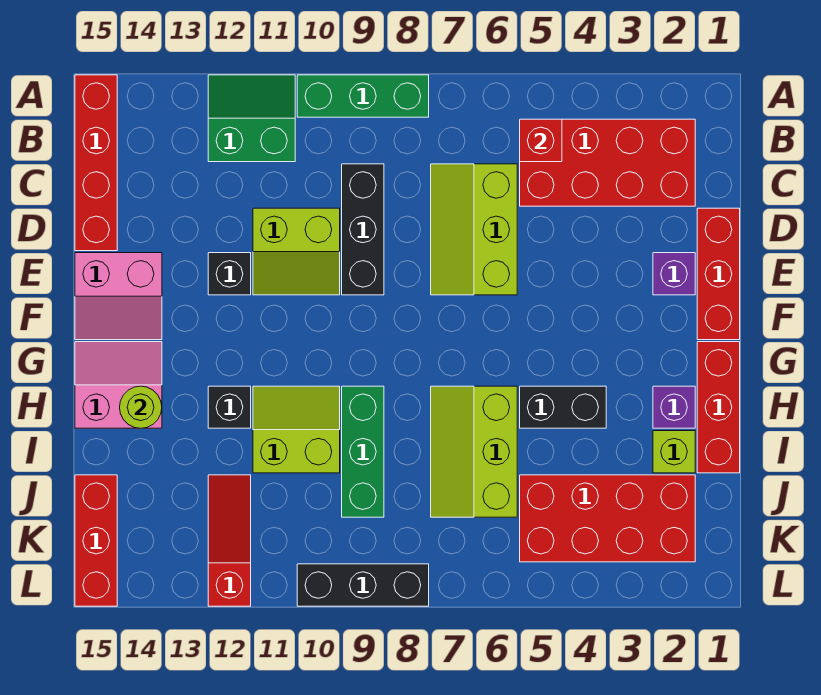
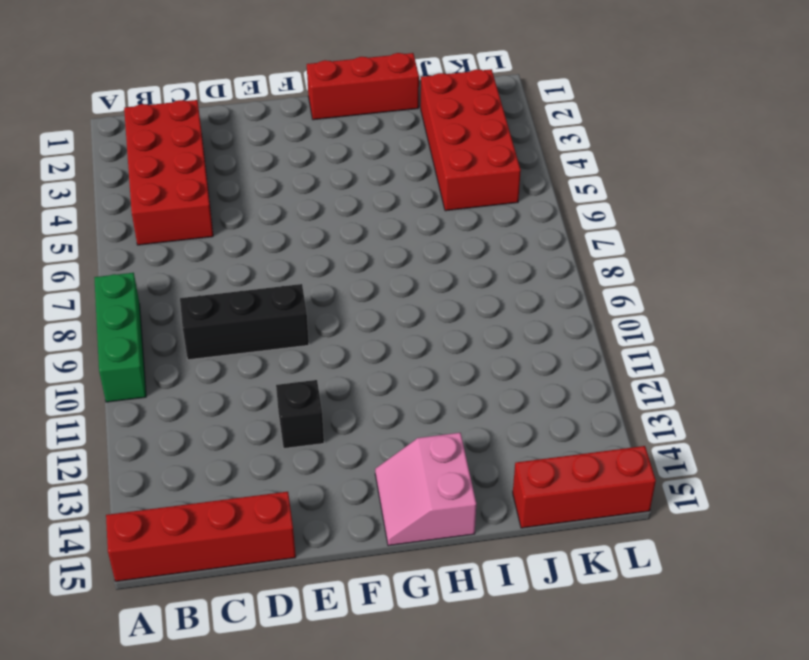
none -> green slope A11:B12 level 1 top B
none -> lime slope C6:E7 level 1 top 6
none -> red brick D1:F1 level 1

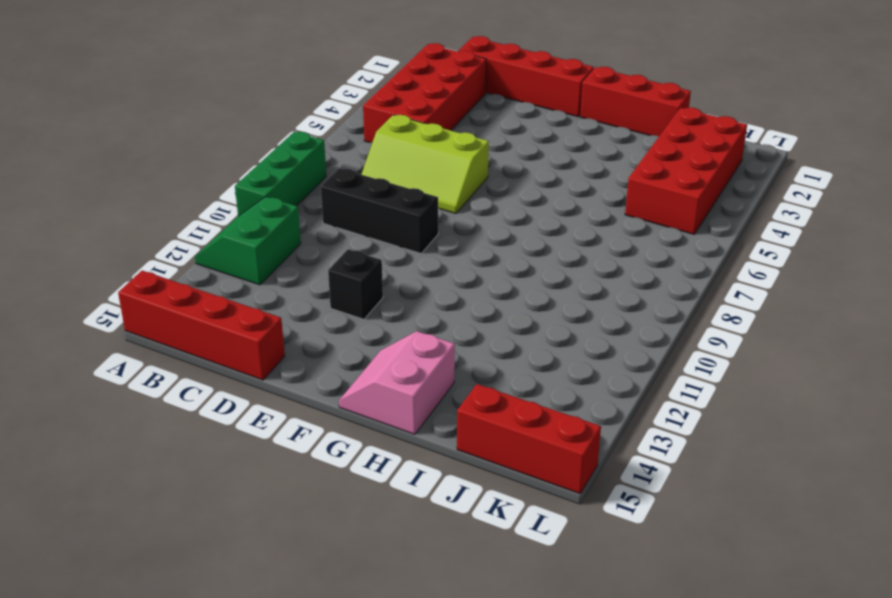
red brick C1:F1 level 1 -> red brick D1:F1 level 1
none -> lime slope D10:E11 level 1 top D
none -> purple brick E2 level 1
none -> pink slope E14:F15 level 1 top E

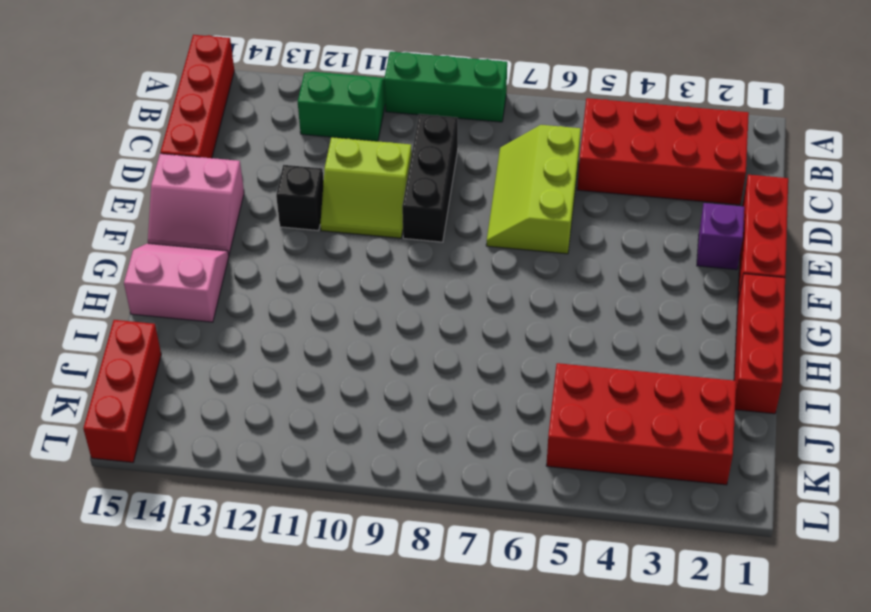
none -> purple brick H2 level 1
none -> black brick H4:H5 level 1
none -> lime slope H6:J7 level 1 top 6

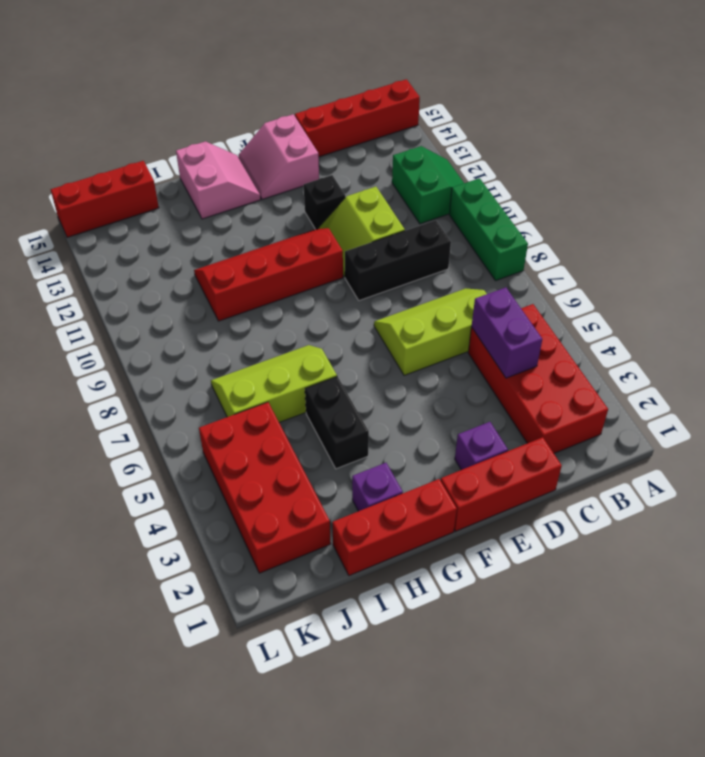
purple brick C4:C5 level 2 -> none
red slope F10:I11 level 1 top 10 -> lime slope H10:I11 level 1 top I
none -> green brick H9:J9 level 1
none -> black brick H12 level 1
none -> lime brick I2 level 1

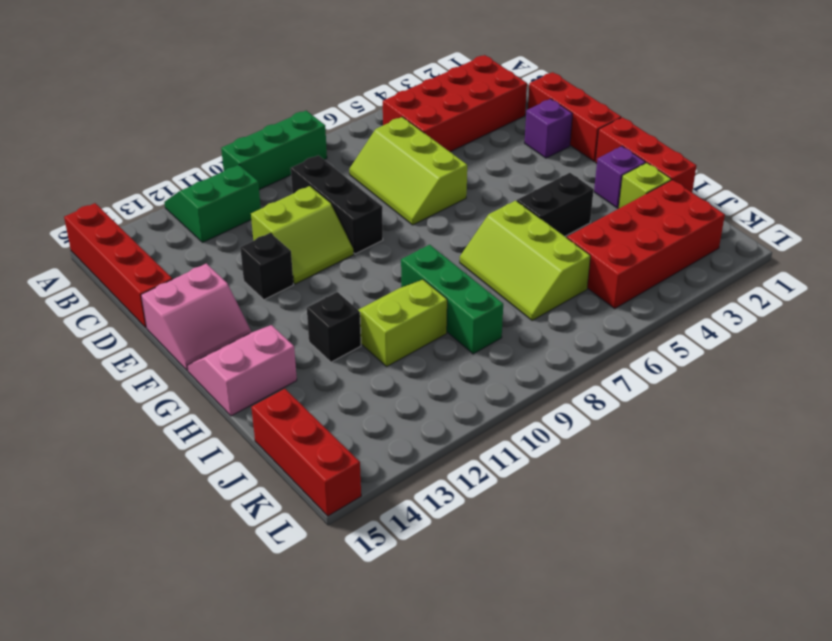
none -> red slope J12:L12 level 1 top L
none -> black brick L8:L10 level 1
none -> red brick B5 level 2

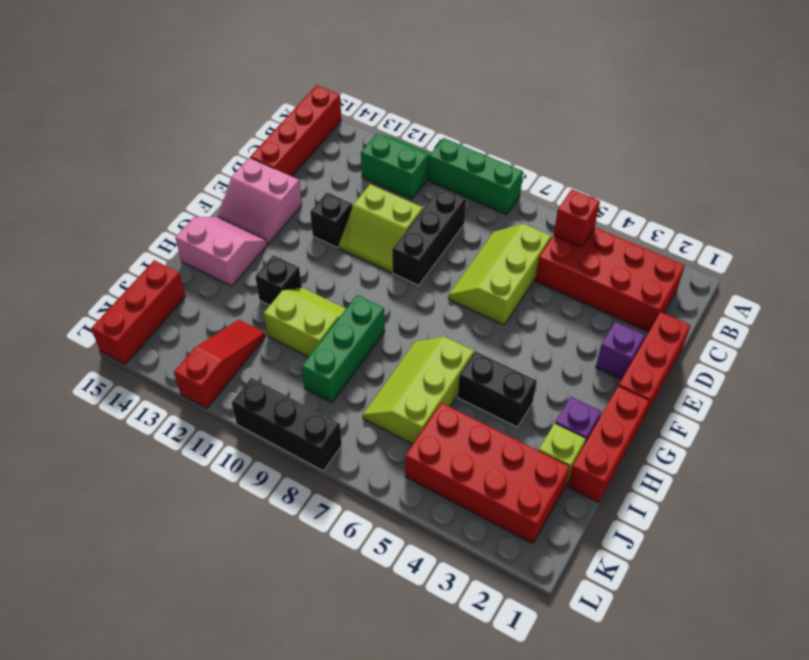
none -> lime round brick H14 level 2

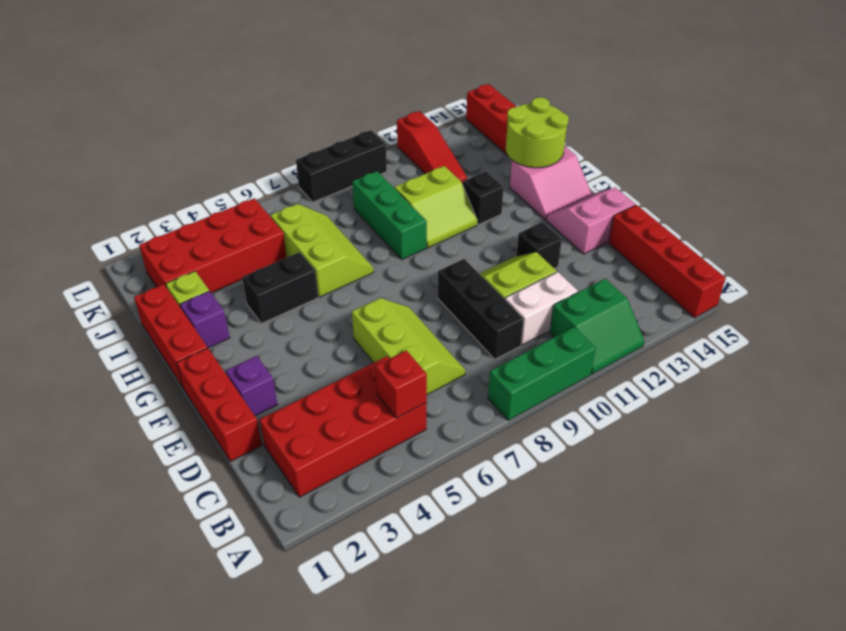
white brick C10:C11 level 1 -> none
lime round brick H14:I15 level 2 -> lime round brick H14 level 2

